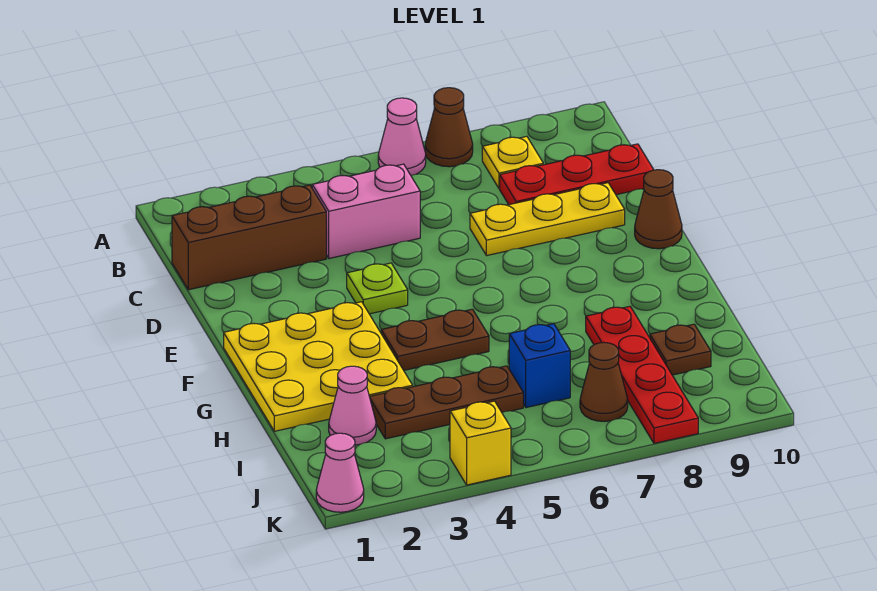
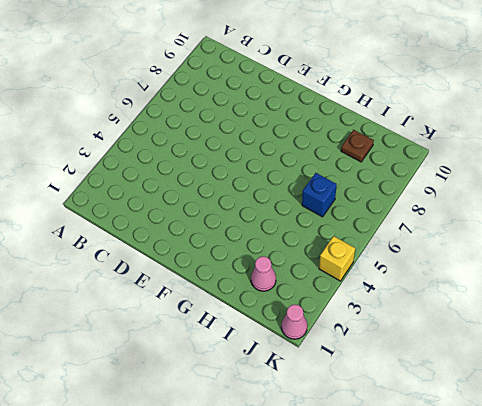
none -> pink cone A6 level 1
none -> brown cone A7 level 1
none -> yellow plate B8 level 1

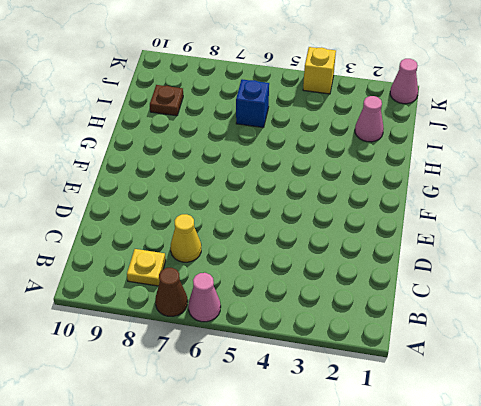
yellow cone C7 level 1 -> none
none -> brown brick C1:C3 level 1
none -> pink brick C4:C5 level 1
none -> red plate C8:C10 level 1

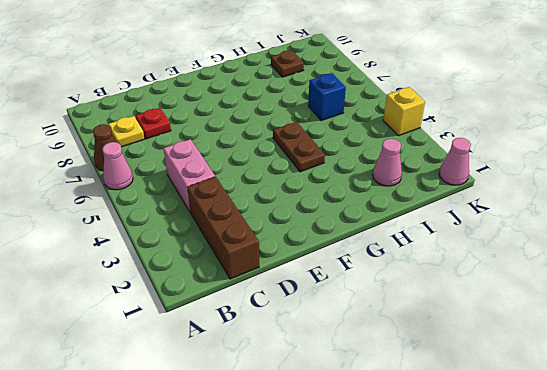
red plate C8 level 1 -> red plate C8:C10 level 1
none -> yellow plate D7:D9 level 1
none -> lime plate E4 level 1
none -> brown cone E10 level 1

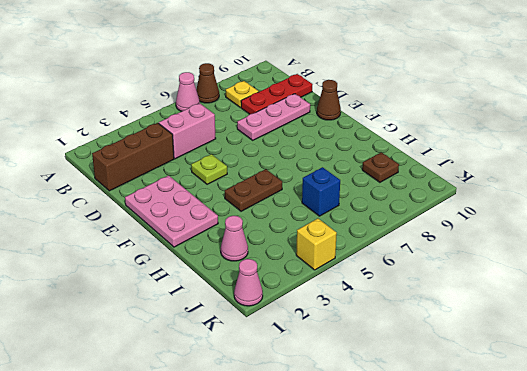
pink plate D7:D9 level 1 -> yellow plate D7:D9 level 1
pink plate E1:G2 level 1 -> yellow plate F1:H3 level 1
none -> red plate H8:K8 level 1
none -> brown plate I3:I5 level 1
none -> brown cone J7 level 1

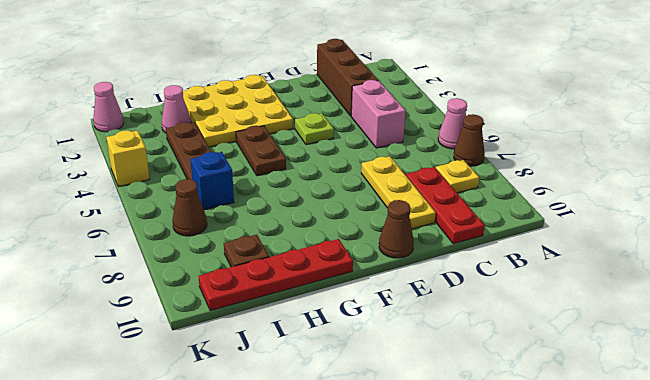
red plate G10:J10 level 1 -> red plate H8:K8 level 1

